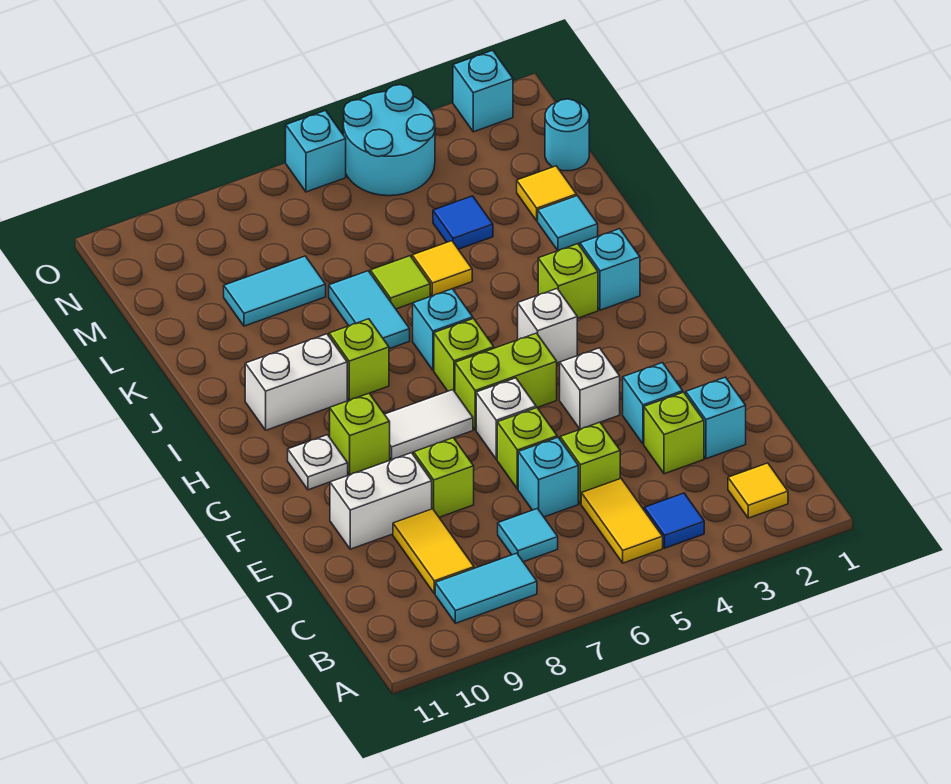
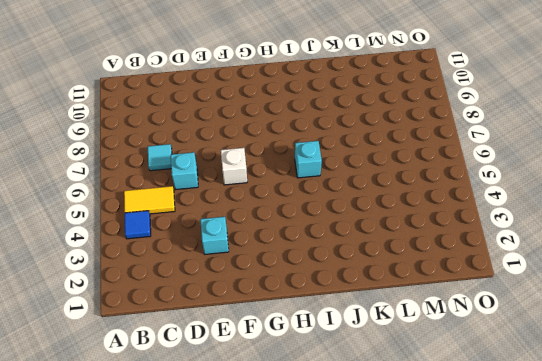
none -> yellow tile B2 level 1
none -> cyan tile B8:B9 level 1
none -> yellow tile C9:D9 level 1
none -> cyan brick D2 level 1

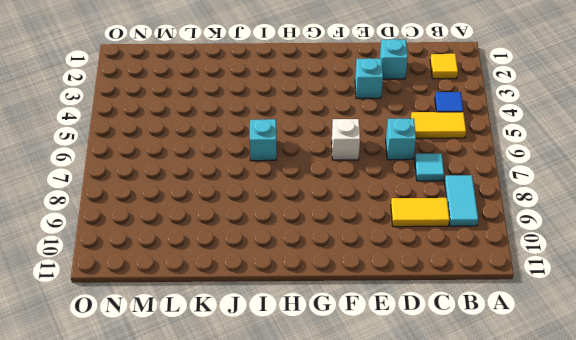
none -> lime brick D3 level 1
none -> lime brick D5 level 1
none -> lime brick E6 level 1
none -> lime brick E8 level 1

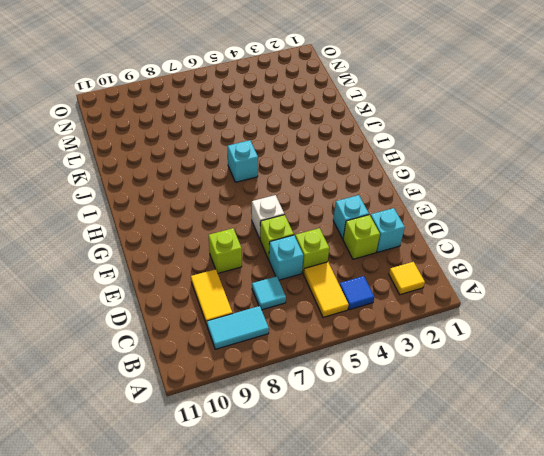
none -> white brick E9:E10 level 1
none -> white brick F4 level 1
none -> lime brick G5:G6 level 1
none -> white tile G7:G8 level 1

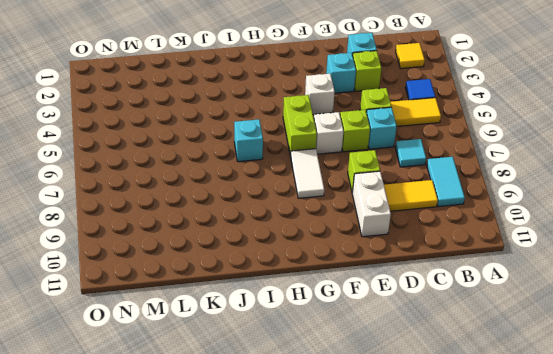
none -> lime brick G9 level 1
none -> white plate G10 level 1
none -> white brick H4 level 1
none -> lime brick H6 level 1

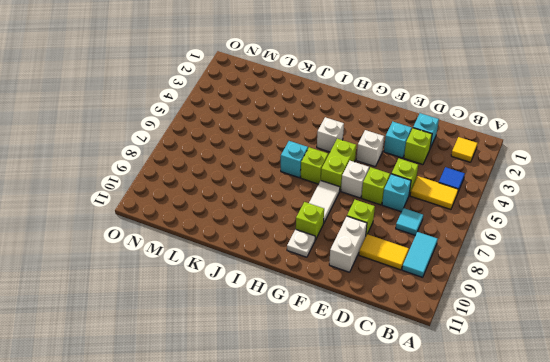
none -> cyan brick I2 level 1
none -> lime brick I3 level 1
none -> lime brick I8 level 1
none -> white brick I9:I10 level 1

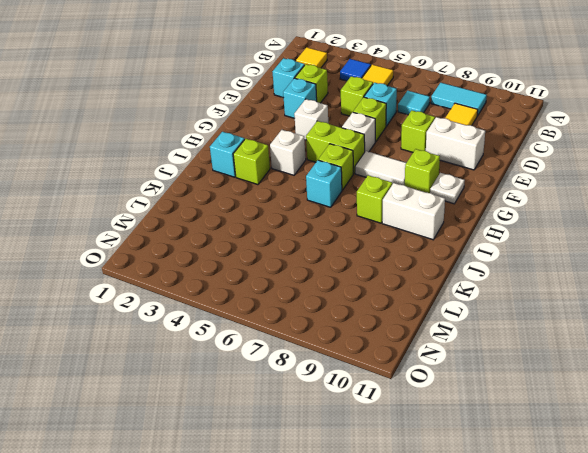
none -> cyan tile J7:K7 level 1
none -> cyan tile K2 level 1
none -> yellow tile K5 level 1
none -> lime tile K6 level 1

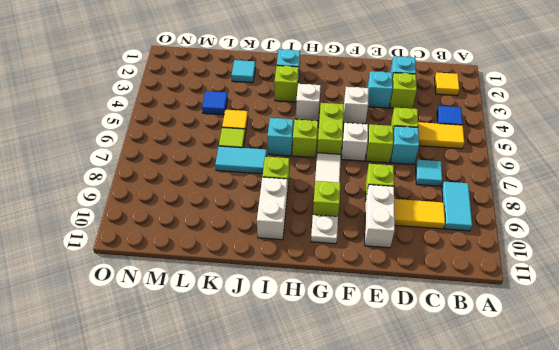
none -> yellow tile L2 level 1
none -> cyan tile L8:L9 level 1
none -> cyan round brick M1 level 1
none -> cyan round brick N4:O5 level 1

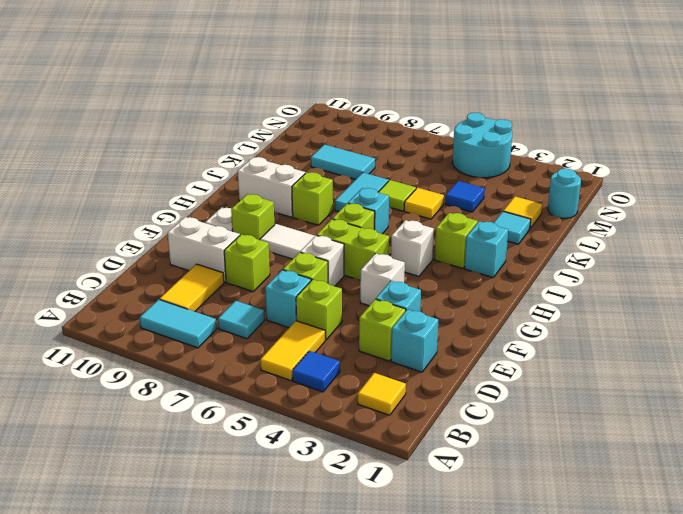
none -> cyan brick O2 level 1
none -> cyan brick O6 level 1

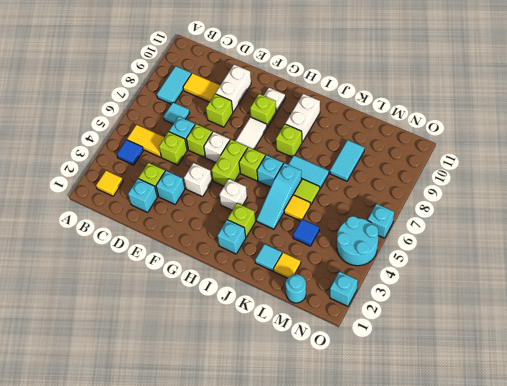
cyan slope J4:J6 level 1 top 6 -> none

